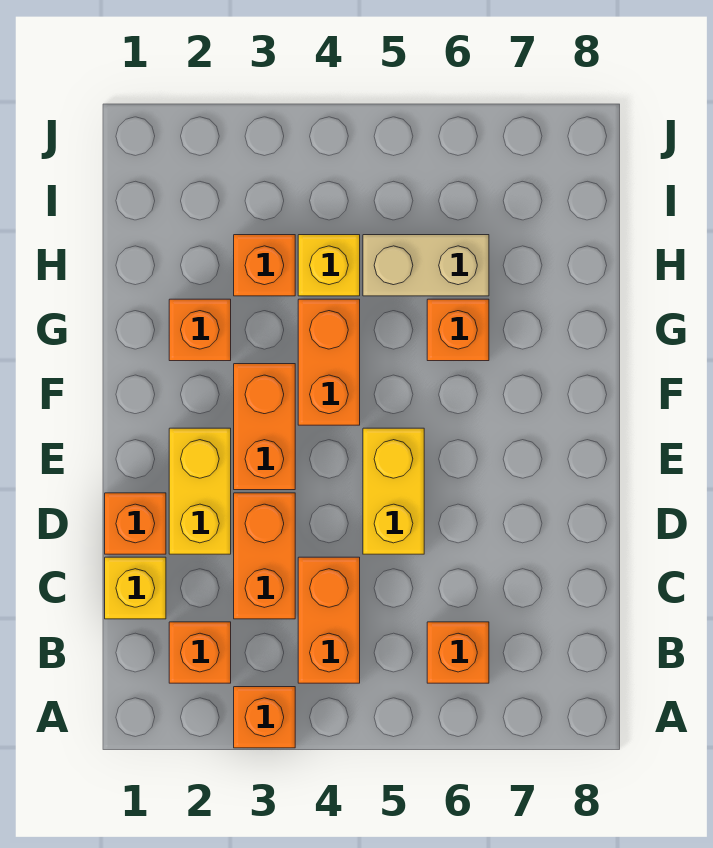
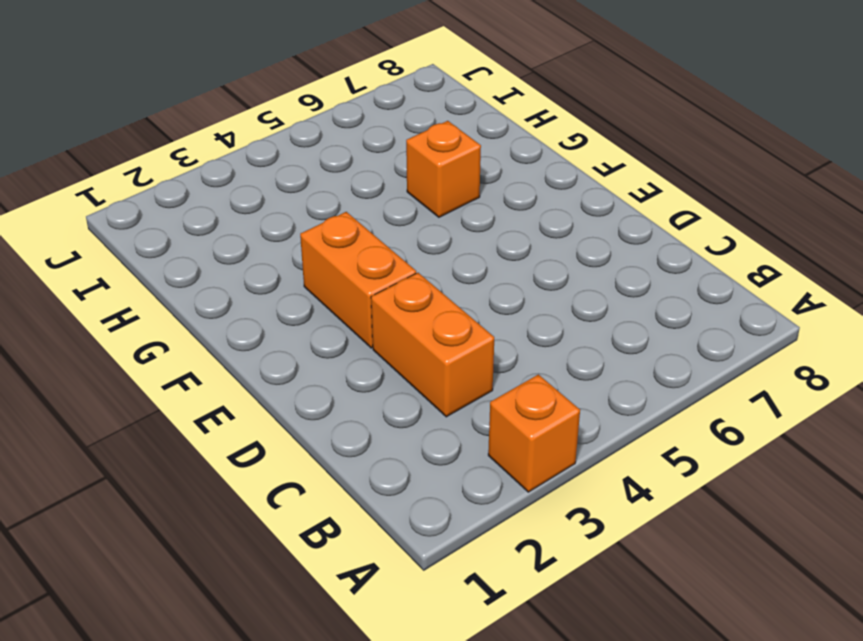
none -> orange brick B2 level 1
none -> orange brick B4:C4 level 1
none -> orange brick B6 level 1

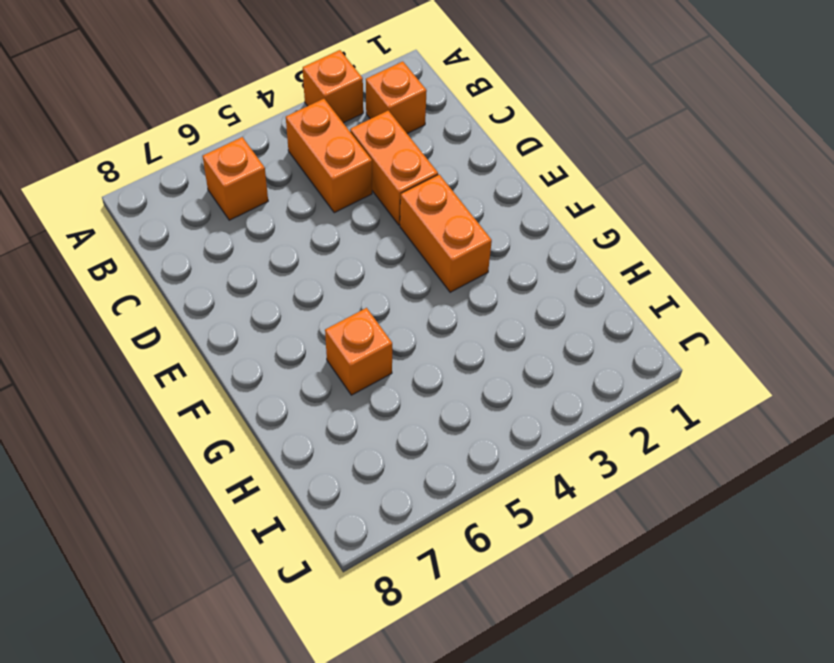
none -> yellow brick C1 level 1
none -> orange brick D1 level 1
none -> yellow brick D2:E2 level 1

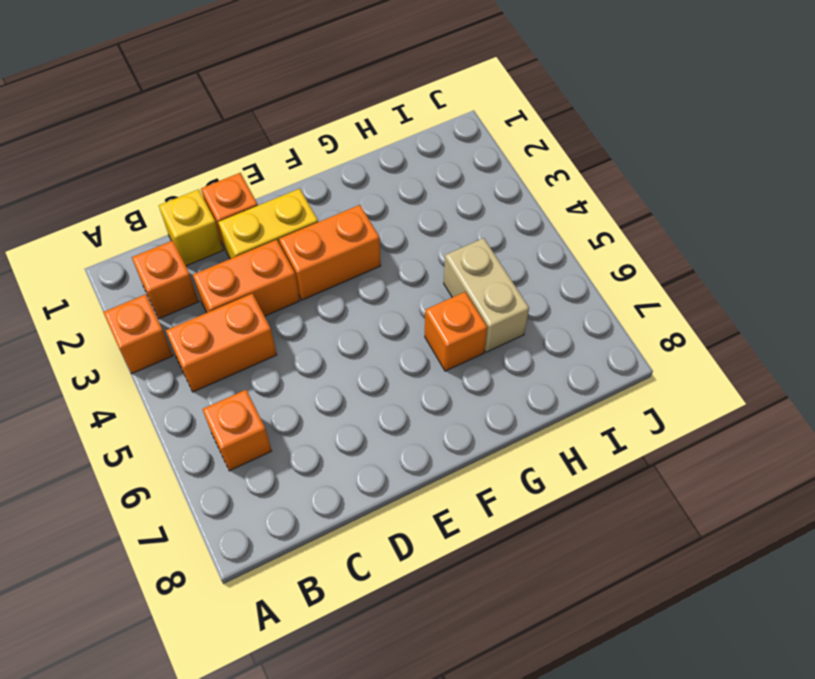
none -> yellow brick D5:E5 level 1
none -> orange brick F4:G4 level 1
none -> orange brick G2 level 1

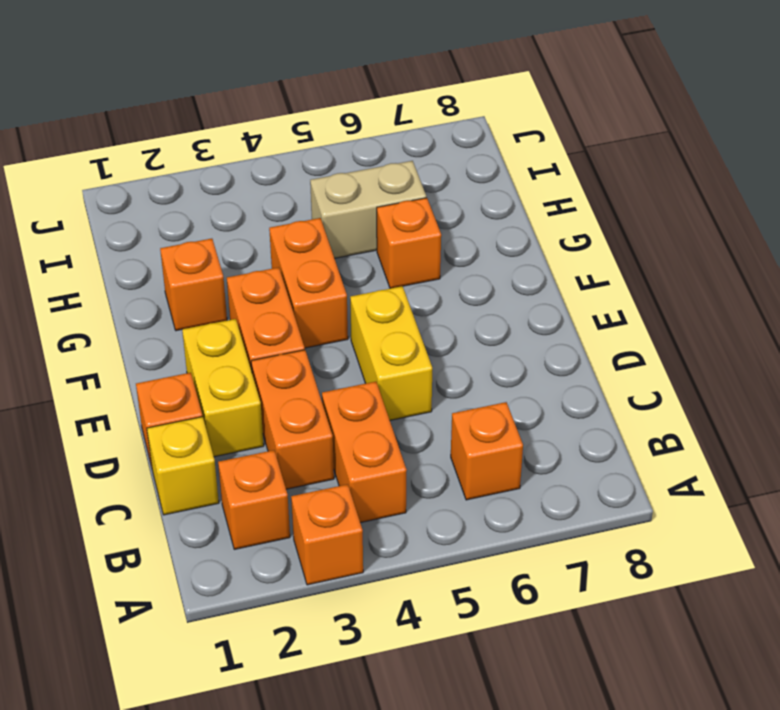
none -> orange brick H3 level 1
none -> yellow brick H4 level 1

